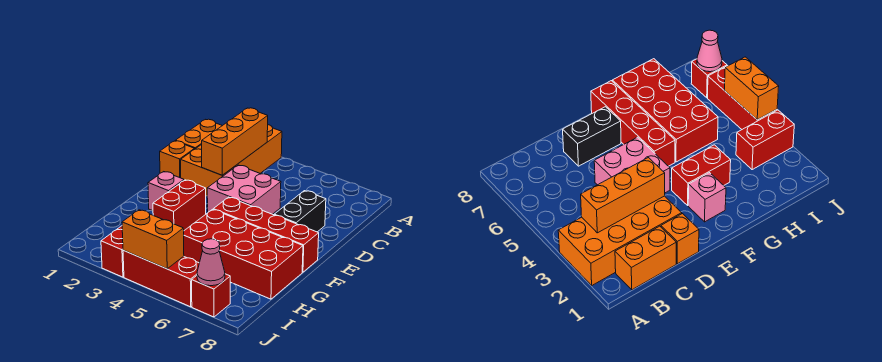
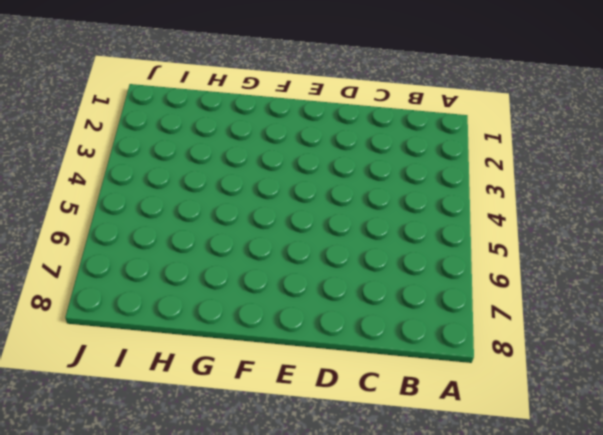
none -> orange brick A2:D3 level 1
none -> orange brick B1:C1 level 1
none -> orange brick D1 level 1

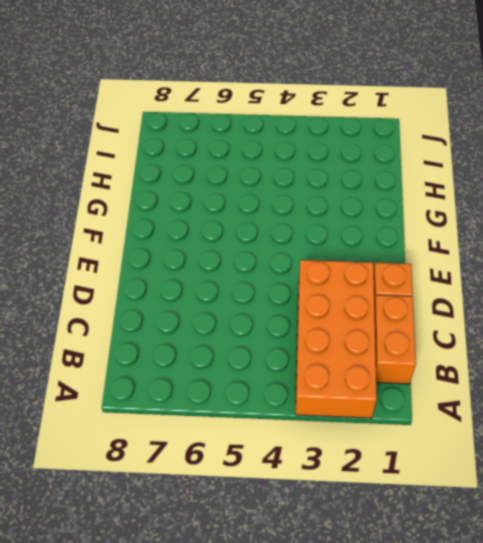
none -> pink brick D4:E5 level 1
none -> black brick D7:E7 level 1
none -> pink brick F2 level 1

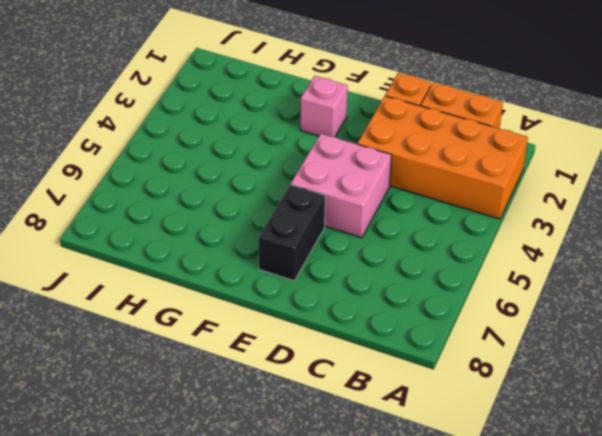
black brick E6:E7 level 1 -> black brick D7:E7 level 1
none -> red brick F3:G3 level 1
none -> red brick F5:F8 level 1
none -> red brick G5:H8 level 1

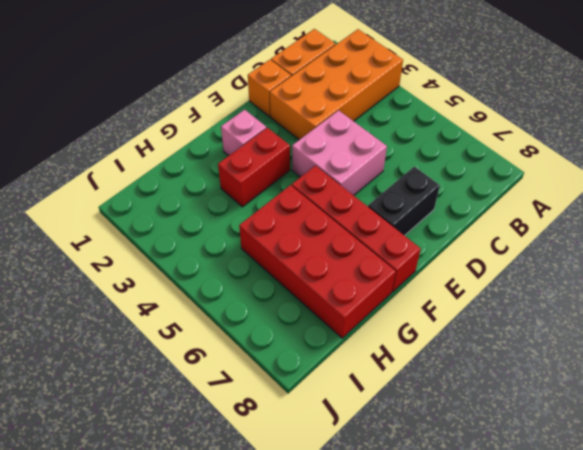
none -> red brick I3:J3 level 1
none -> red brick J4:J6 level 1
none -> red brick J7 level 1

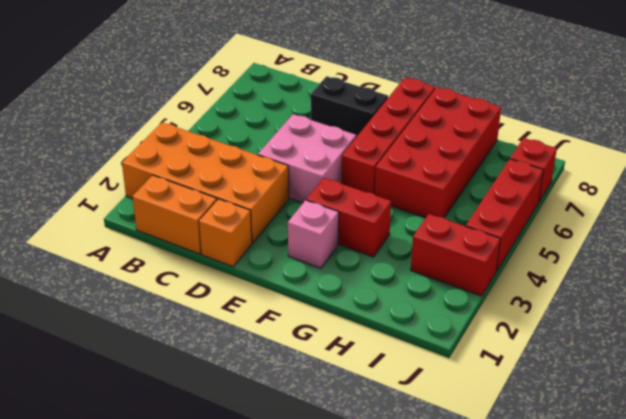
none -> orange brick B3:D3 level 2
none -> orange brick J4:J5 level 2
none -> pink cone J7 level 2

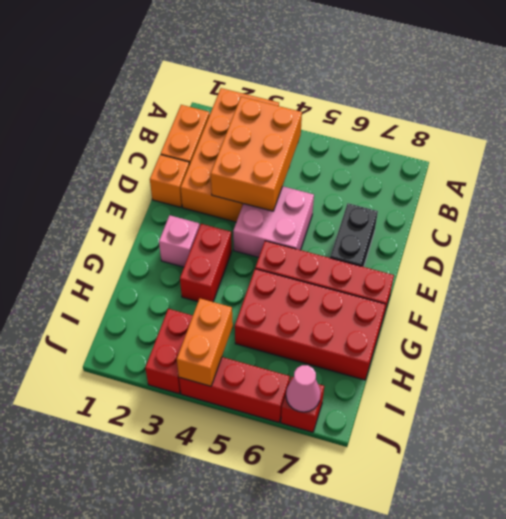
orange brick B3:D4 level 2 -> orange brick B3:D3 level 2
orange brick I4:J4 level 2 -> orange brick J4:J5 level 2

